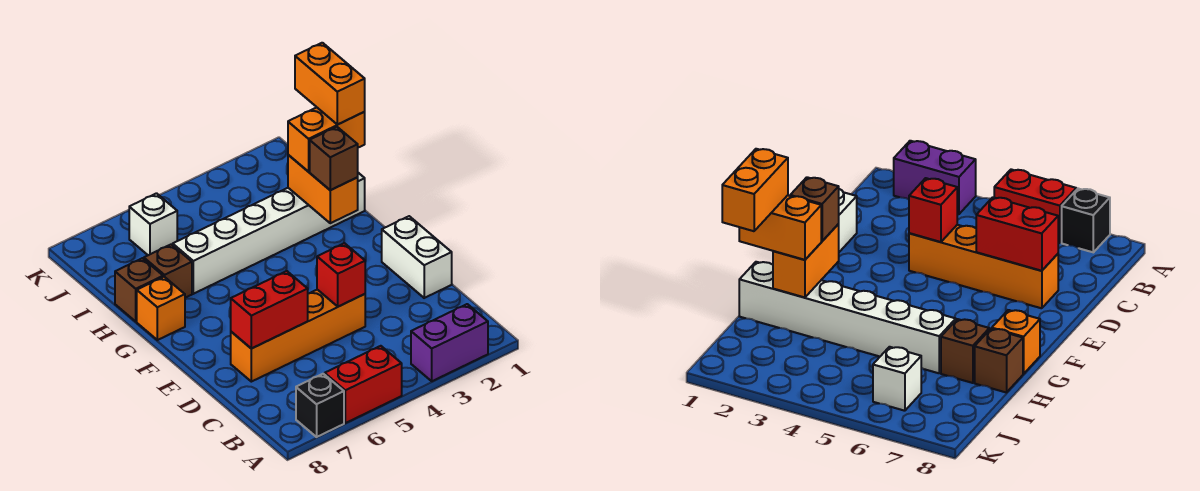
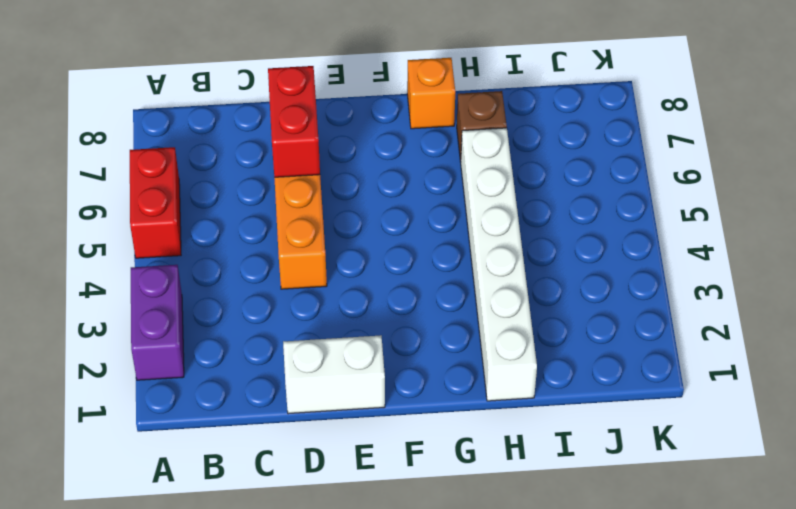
none -> black brick A7 level 1
none -> brown brick H8 level 1
none -> white brick J6 level 1

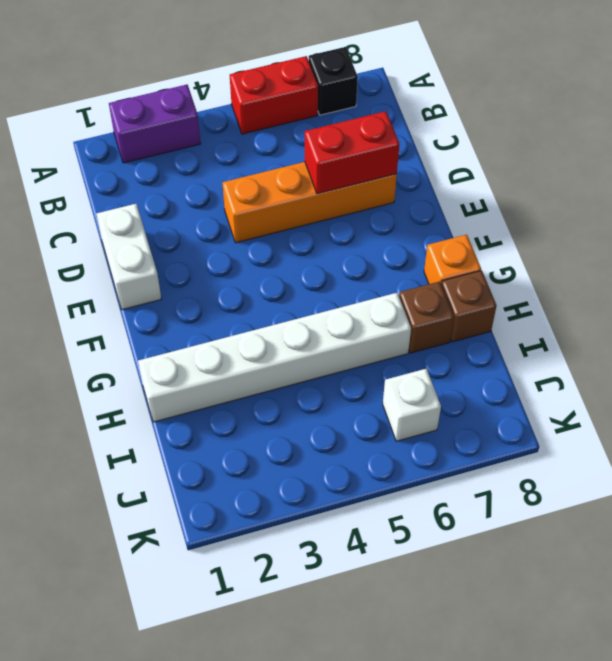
none -> red brick D4 level 2
none -> orange brick G2:H2 level 2
none -> brown brick G2 level 3

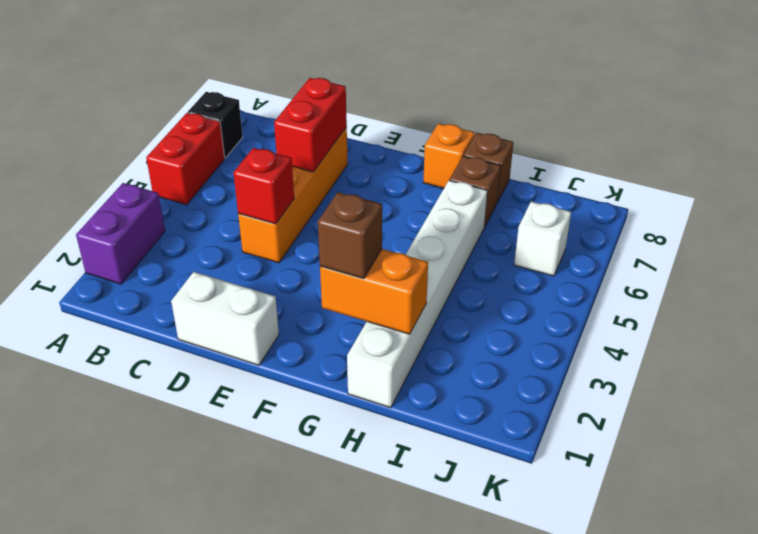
none -> orange brick H1:H2 level 3
none -> orange brick H1:I1 level 4

